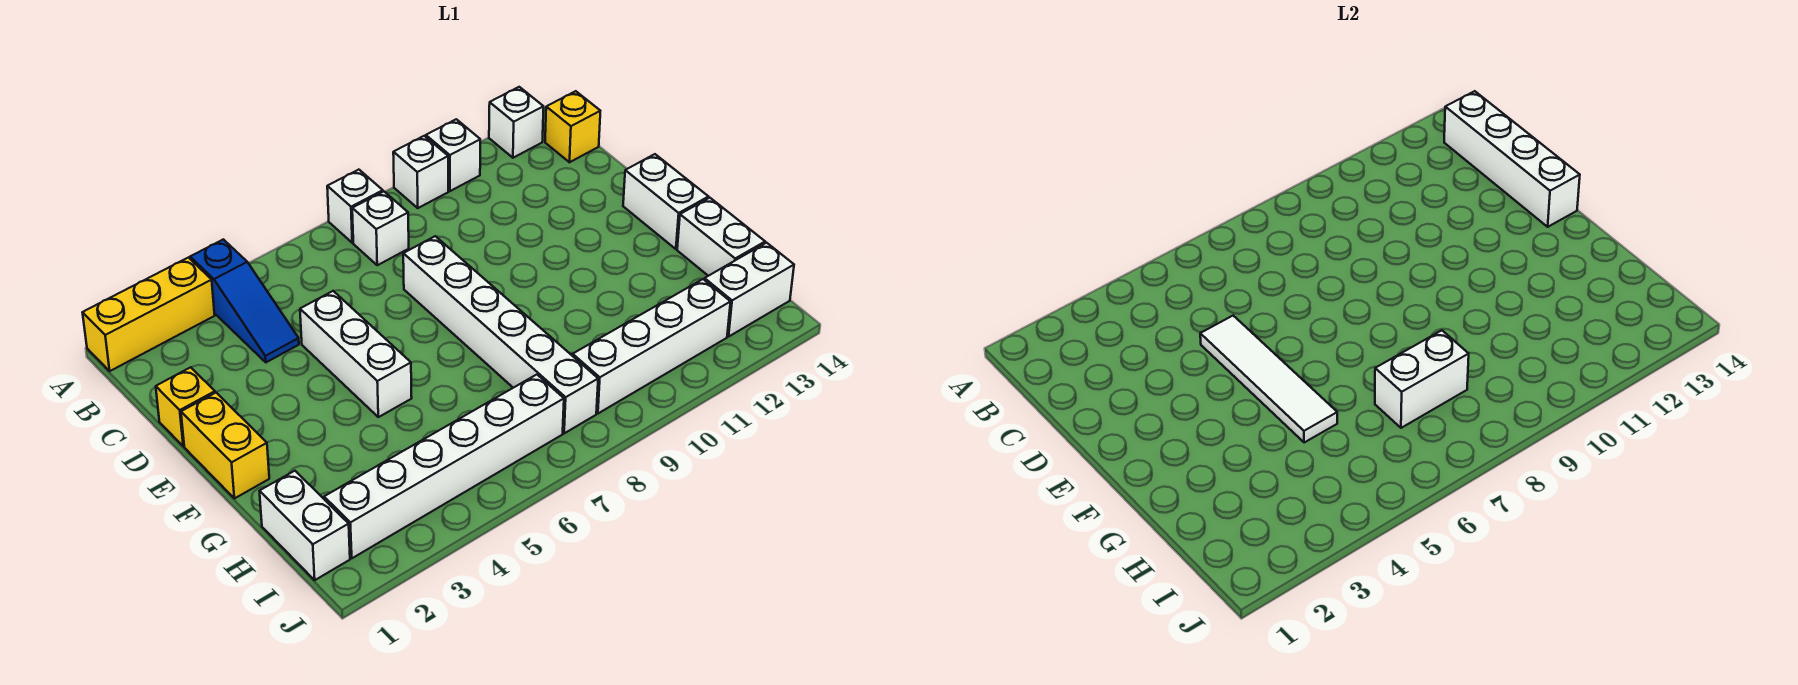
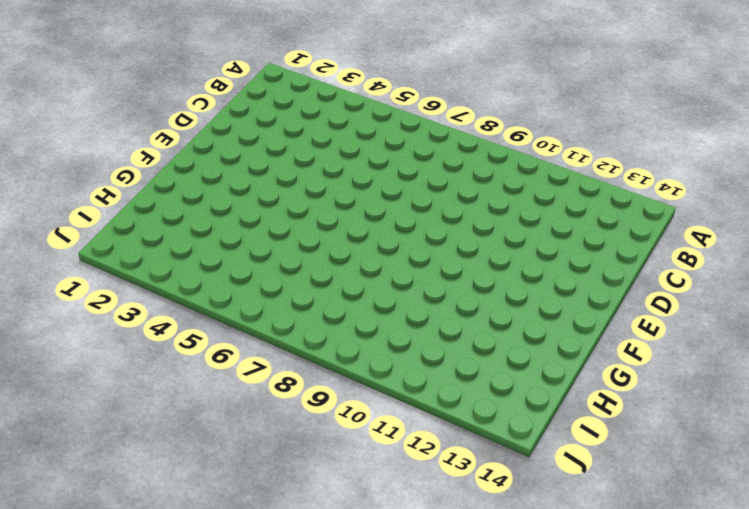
none -> yellow brick A1:A3 level 1
none -> blue slope A4:C4 level 1 top A
none -> white brick A8 level 1

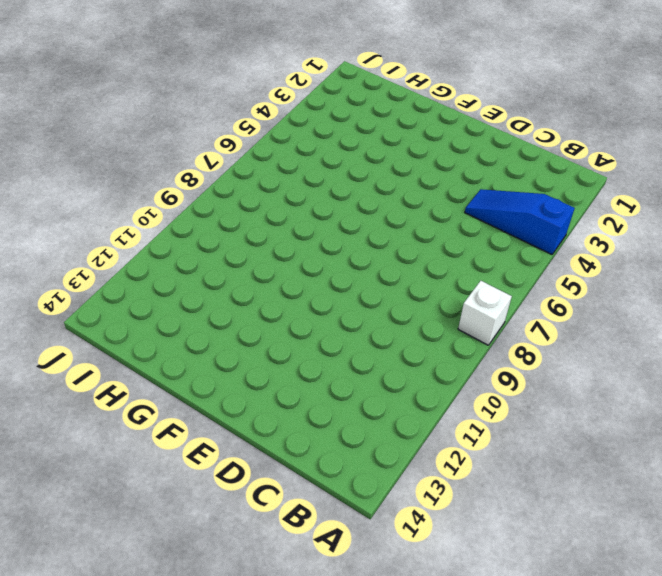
none -> yellow brick A1:A3 level 1
none -> white brick A10 level 1
none -> white brick A11 level 1

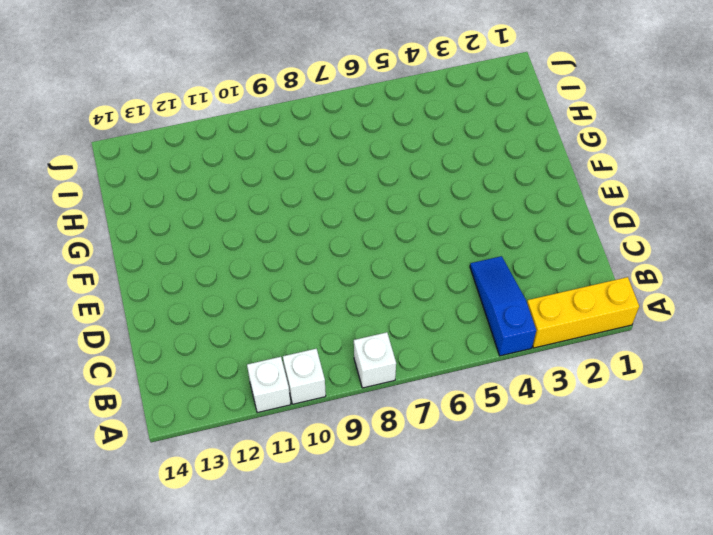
none -> white brick A13 level 1
none -> white brick B8 level 1
none -> yellow brick B14 level 1

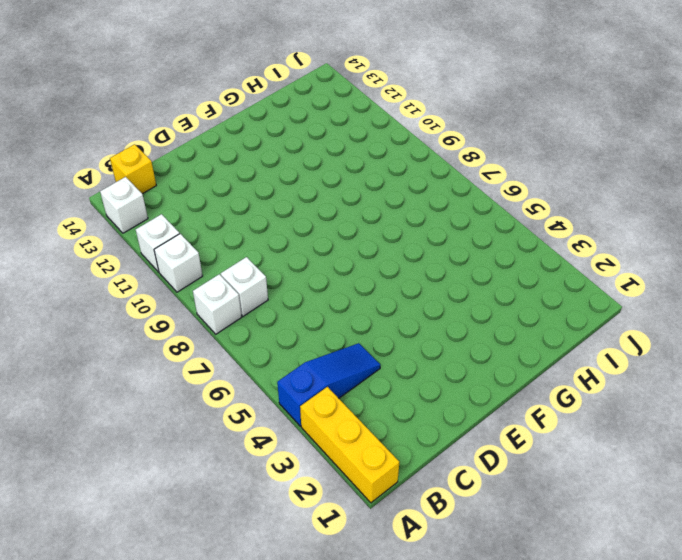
none -> yellow brick D1 level 1
none -> white brick D5:F5 level 1
none -> white brick D8:I8 level 1

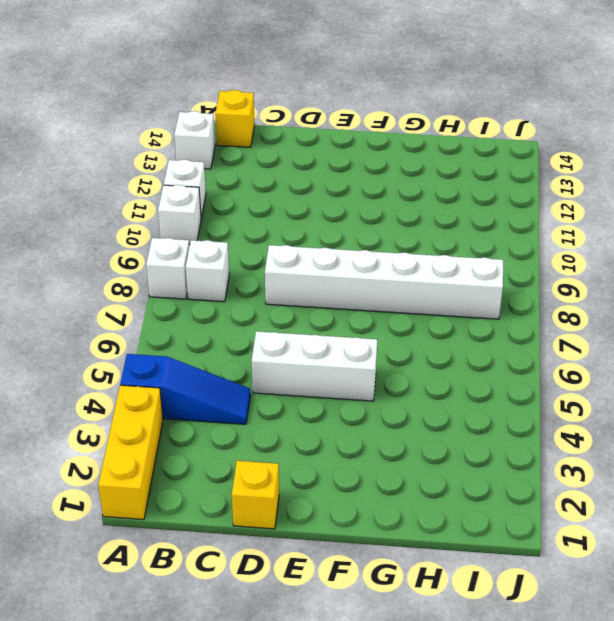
none -> yellow brick E1:F1 level 1
none -> white brick E14:F14 level 1
none -> white brick G14:H14 level 1

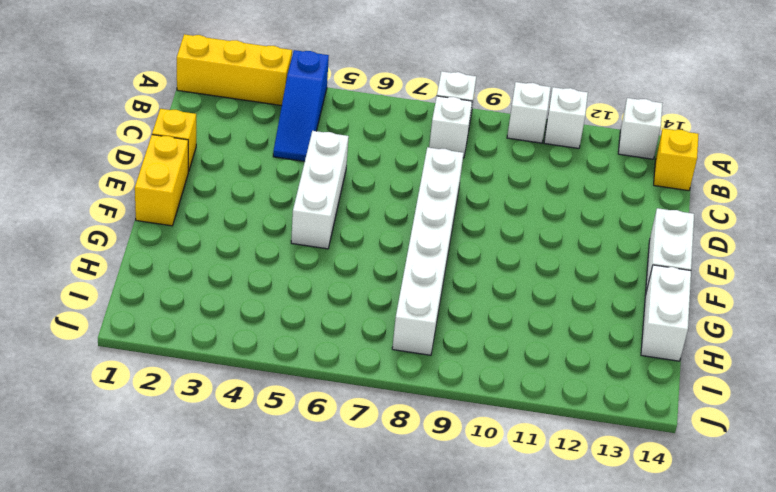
none -> white brick H1:I1 level 1
none -> white brick I2:I7 level 1
none -> white brick I9:I12 level 1

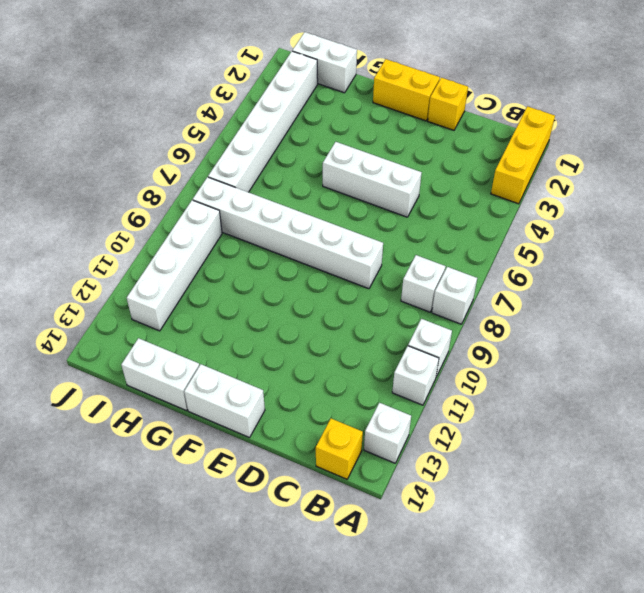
none -> blue slope A4:C4 level 1 top A
none -> white brick I13:I14 level 1
none -> white brick B14:E14 level 2

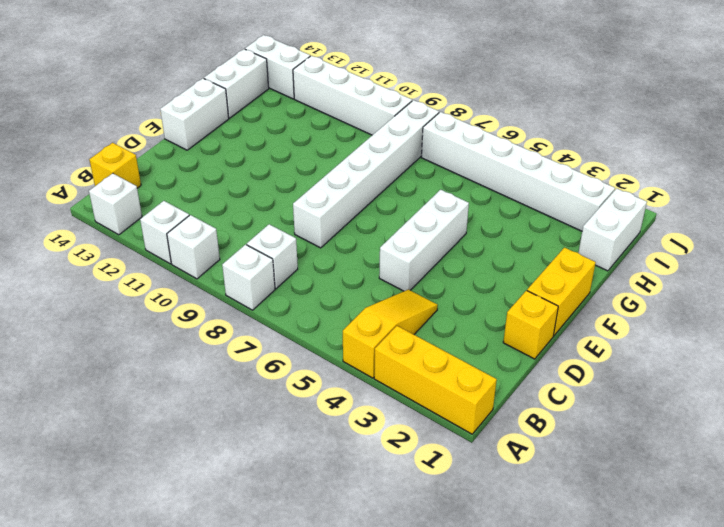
yellow slope A4:C4 level 1 top A -> blue slope A4:C4 level 1 top A
none -> white brick B14:E14 level 2
none -> white tile D5:G5 level 2
none -> white brick H7:H8 level 2

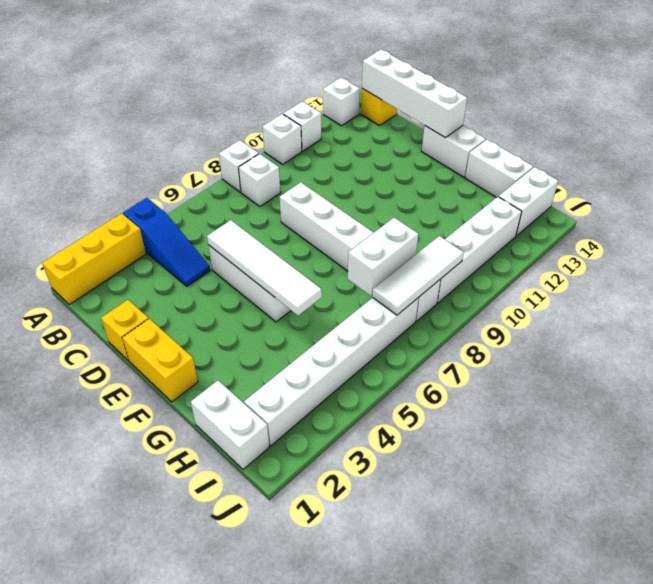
white tile I7:I9 level 2 -> none

